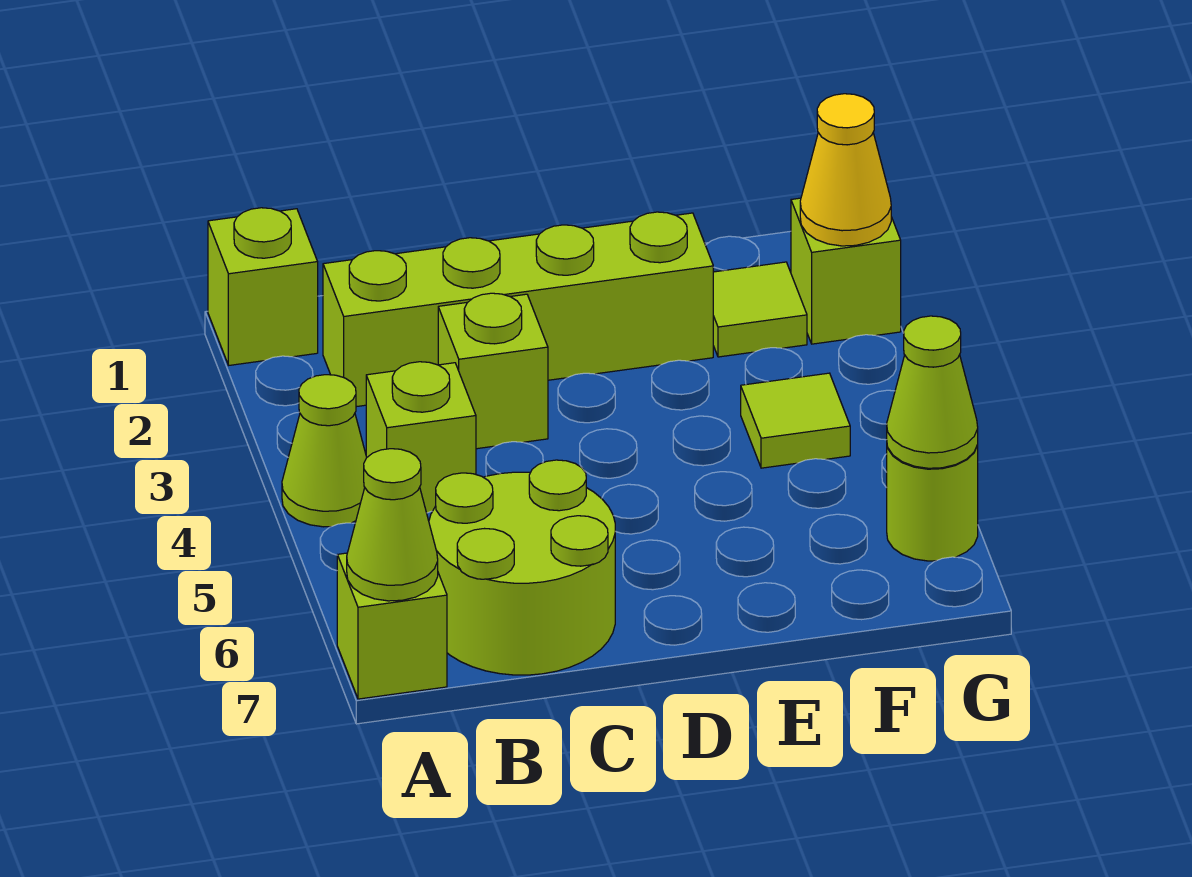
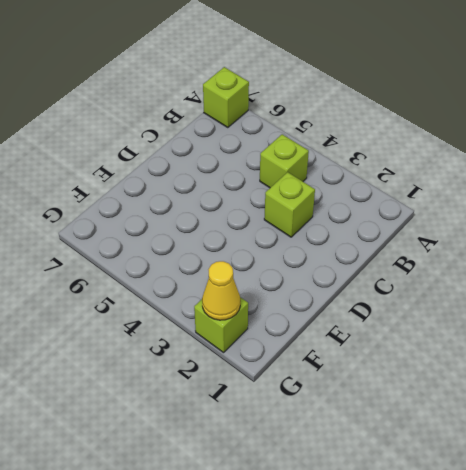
none -> lime brick A1 level 1
none -> lime cone A4 level 1
none -> lime brick B2:E2 level 1

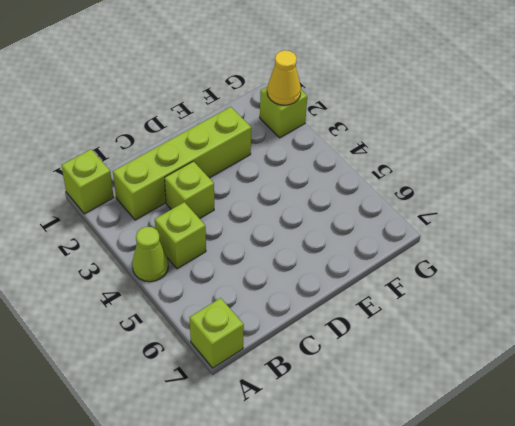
none -> lime round brick B6:C7 level 1
none -> lime tile F2 level 1
none -> lime tile F4 level 1

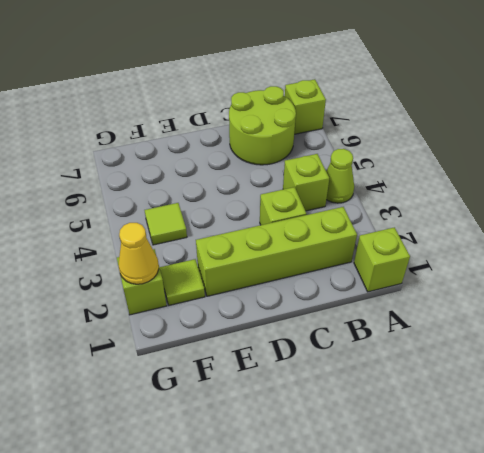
none -> lime round brick G6 level 1
none -> lime cone A7 level 2
none -> lime cone G6 level 2

